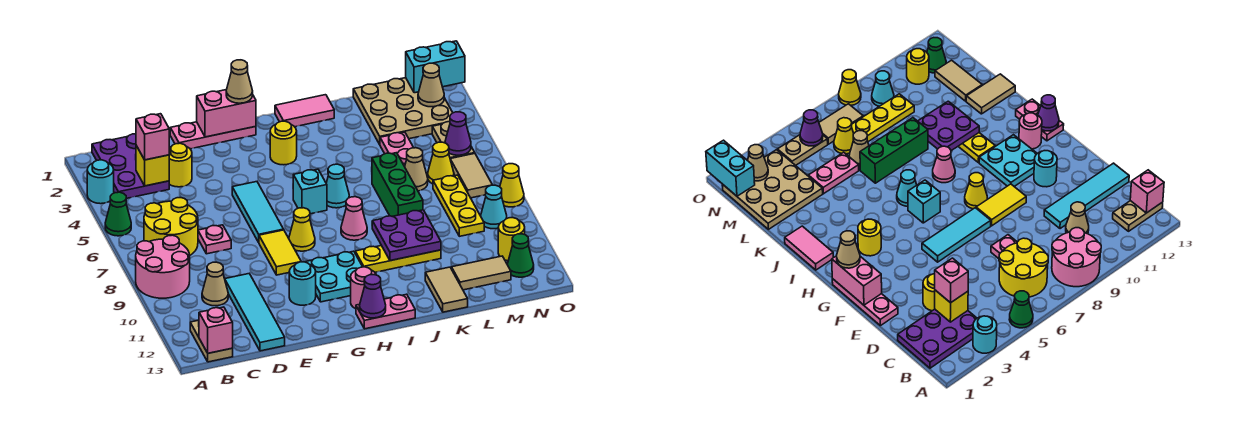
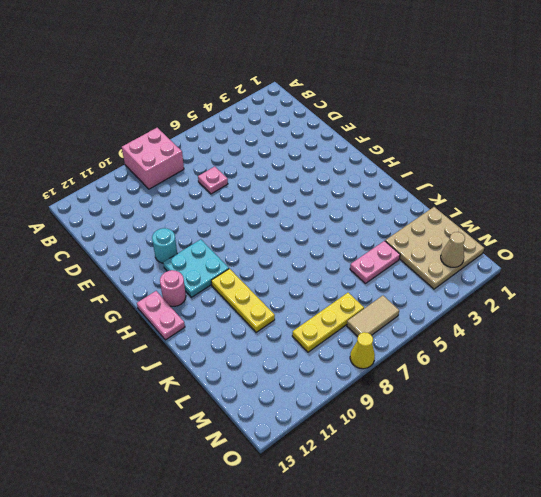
pink brick A8:B9 level 1 -> pink round brick A8:B9 level 1
none -> cyan round brick A3 level 1
none -> green cone A5 level 1
none -> purple plate B1:C3 level 1
none -> yellow round brick B6:C7 level 1

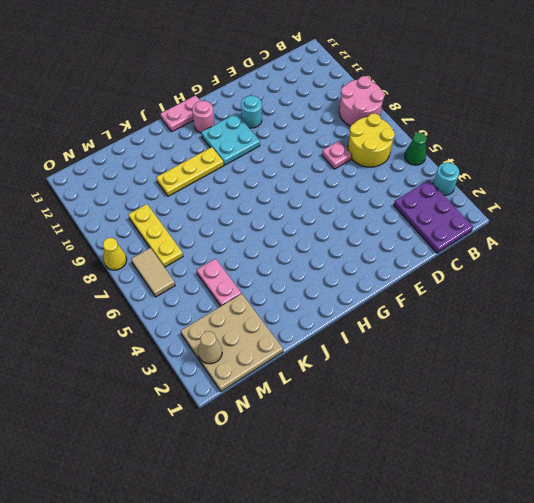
none -> tan plate B12:B13 level 1
none -> tan cone C10 level 1
none -> yellow round brick D3 level 1
none -> cyan tile D10:D13 level 1

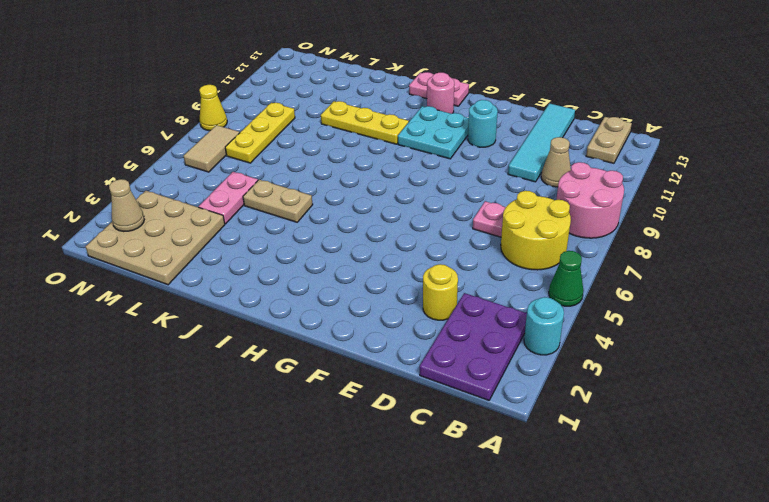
tan plate J5:K5 level 1 -> tan plate N4:N5 level 1
none -> pink plate E1:G1 level 1
none -> cyan tile F5:F7 level 1
none -> yellow tile F8:F9 level 1
none -> yellow cone G8 level 1

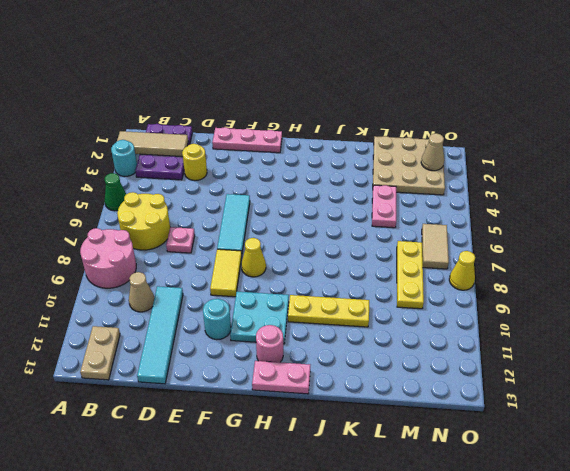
tan tile A2:C2 level 2 -> none
none -> yellow round brick H3 level 1
none -> cyan brick H6 level 1
none -> pink tile I1:J1 level 1
none -> cyan cone I6 level 1

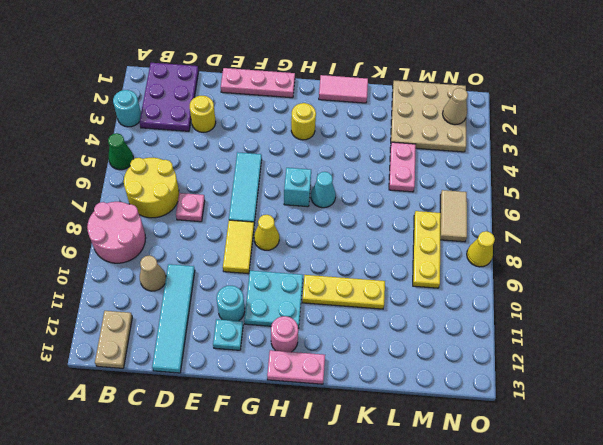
cyan plate F12 level 1 -> none
none -> pink cone I8 level 1
none -> green brick K6:K8 level 1
none -> tan tile K12:K13 level 1
none -> tan cone L6 level 1

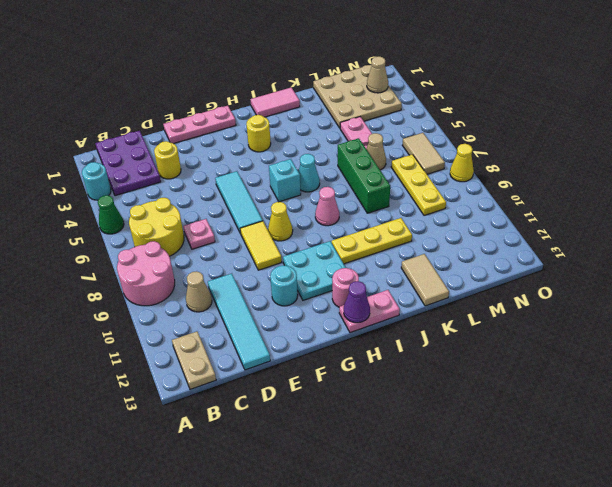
none -> tan tile L12:M12 level 1
none -> yellow cone M6 level 1
none -> tan plate N4:N5 level 1
none -> cyan cone N9 level 1

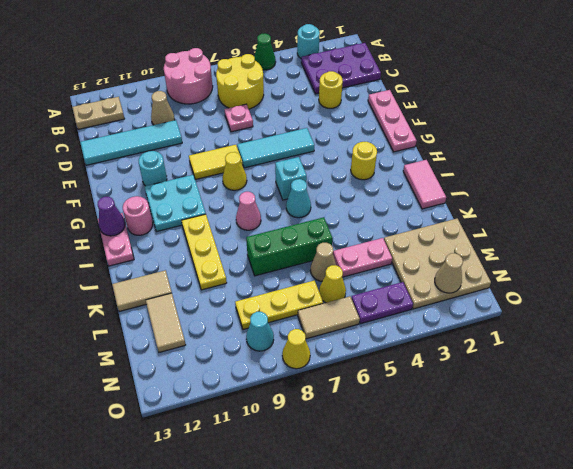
purple plate N4:N5 level 1 -> tan plate N4:N5 level 1
none -> yellow round brick N11 level 1
none -> green cone N12 level 1
none -> pink brick B13 level 2
none -> yellow brick C3 level 2

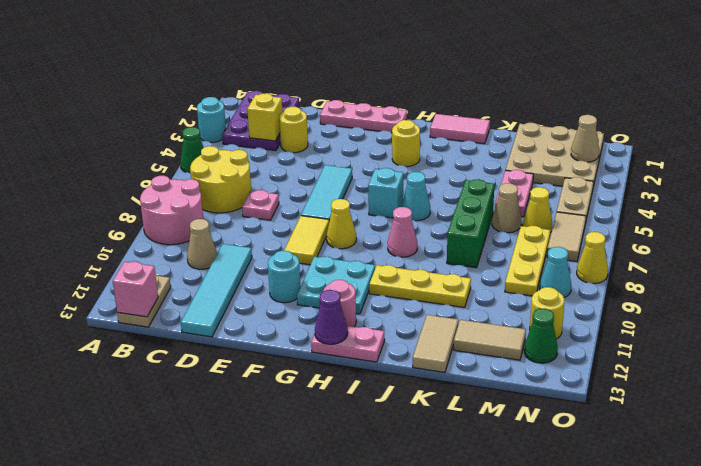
none -> pink brick F1:G1 level 2
none -> purple plate J9:K10 level 2
none -> cyan brick N1:O1 level 2
none -> purple cone N5 level 2

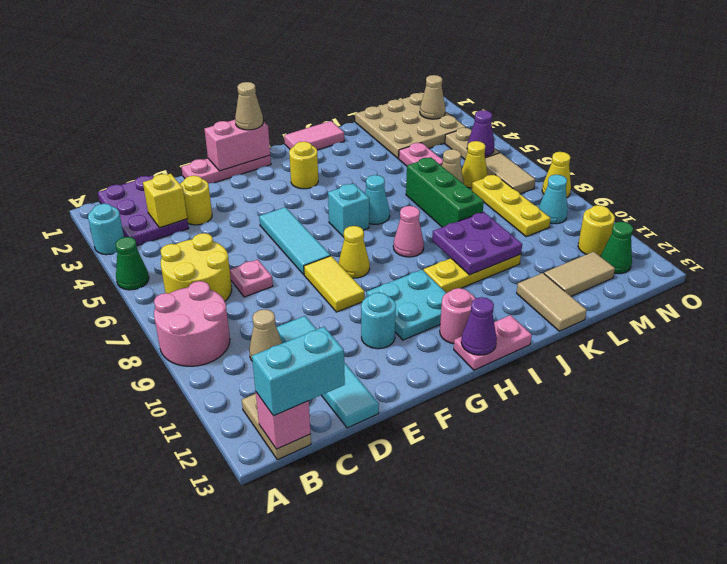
cyan brick B13:C13 level 3 -> cyan brick N1:O1 level 2
none -> pink brick C3 level 3

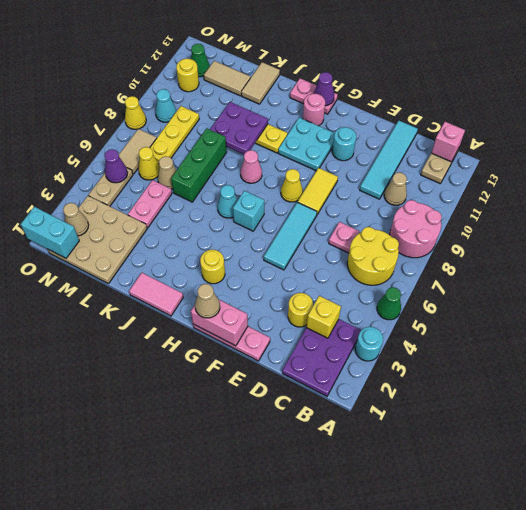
none -> pink brick C3 level 3

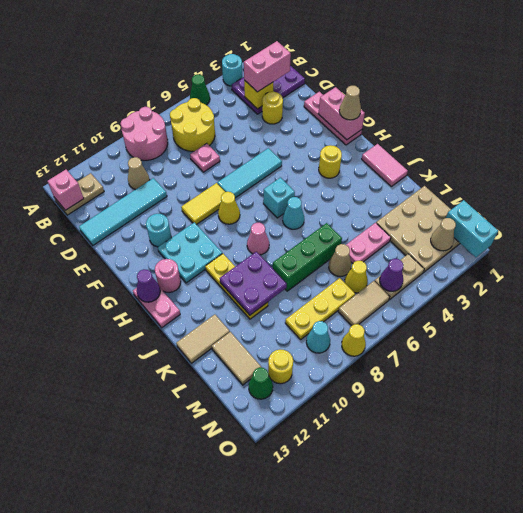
pink brick C2:C3 level 3 -> pink brick C3 level 3

